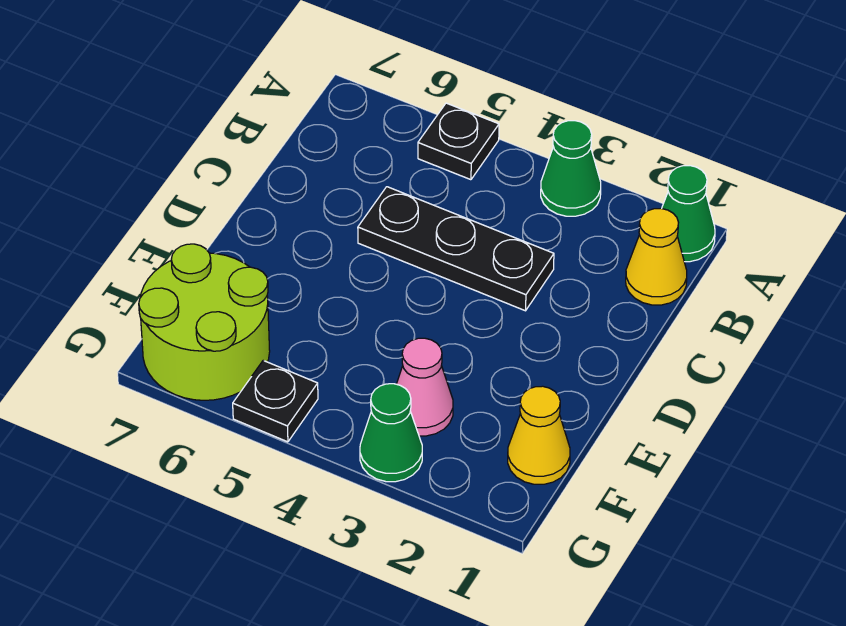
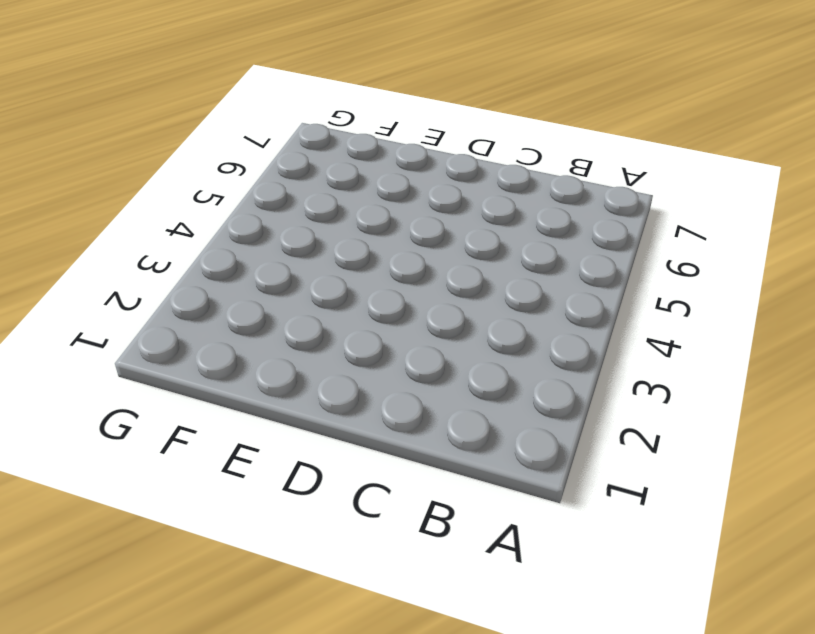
none -> green cone A1 level 1
none -> green cone A3 level 1

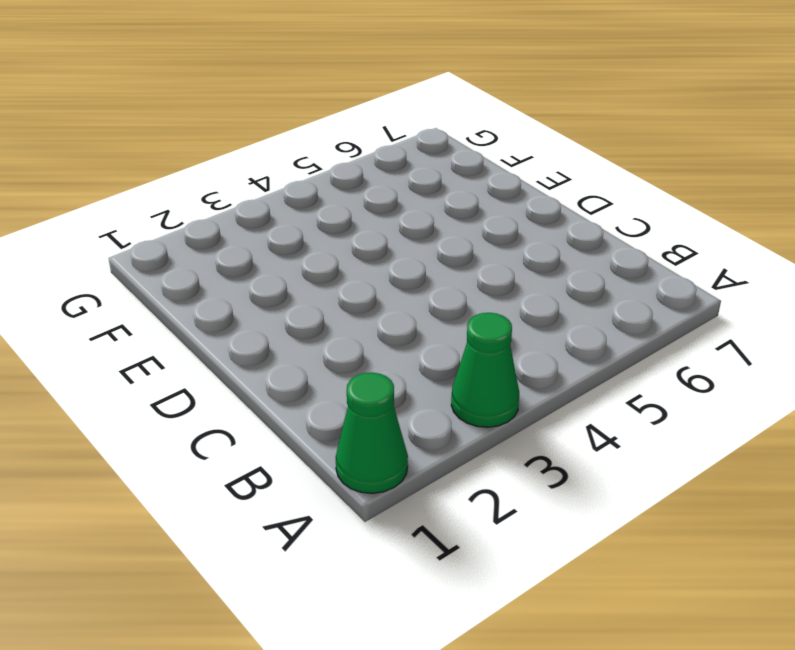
none -> black plate A5 level 1
none -> yellow cone B1 level 1

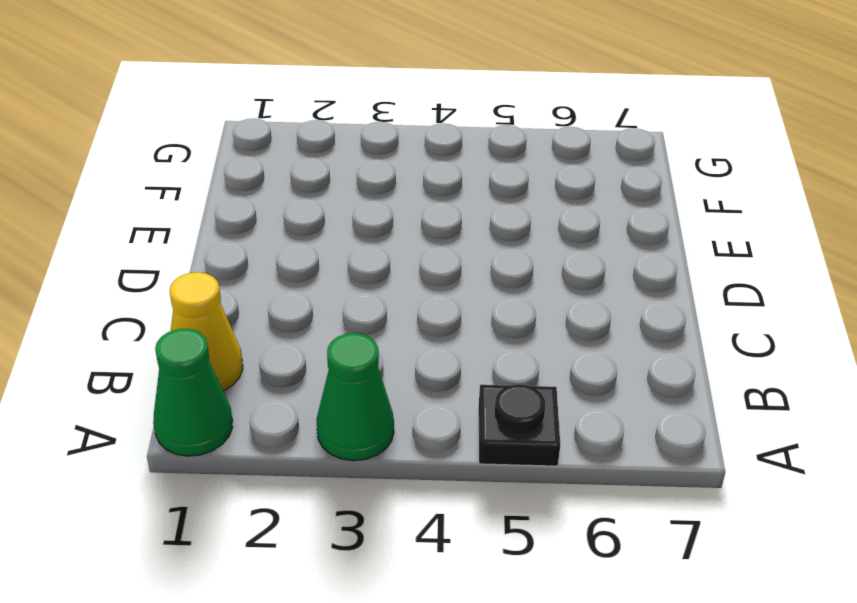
none -> black plate C3:C5 level 1
none -> yellow cone F1 level 1

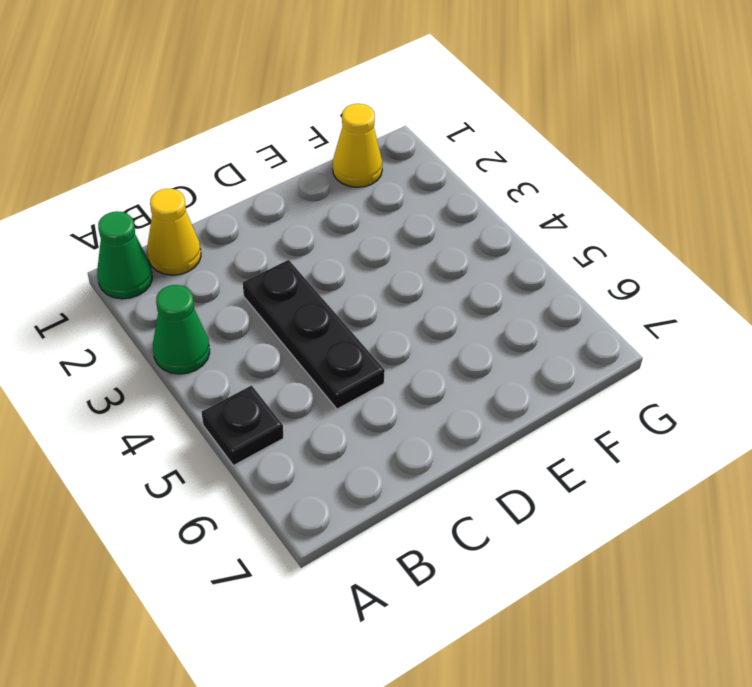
none -> pink cone F3 level 1
none -> lime round brick F6:G7 level 1

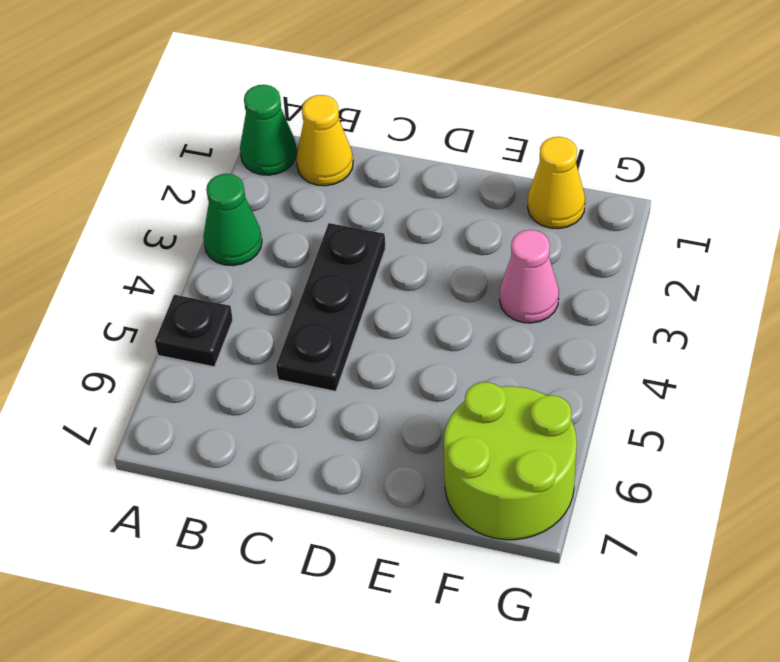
none -> green cone G3 level 1
none -> black plate G5 level 1

